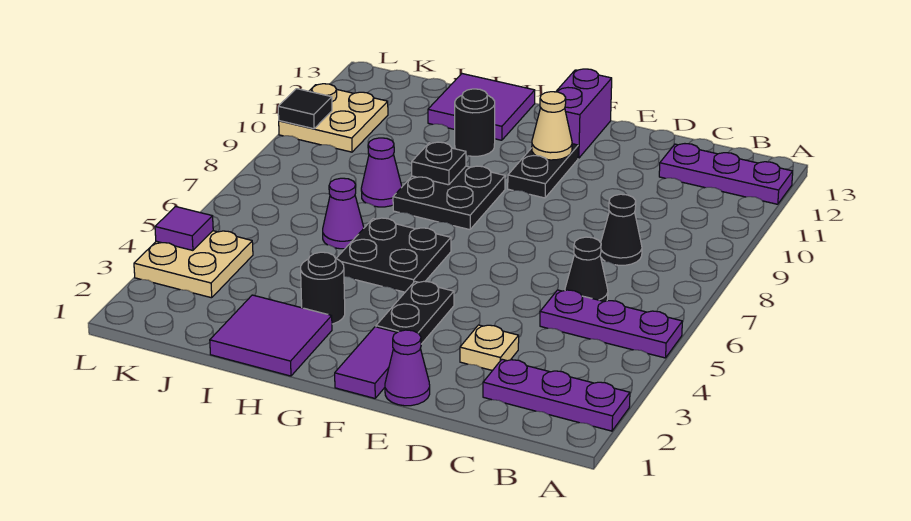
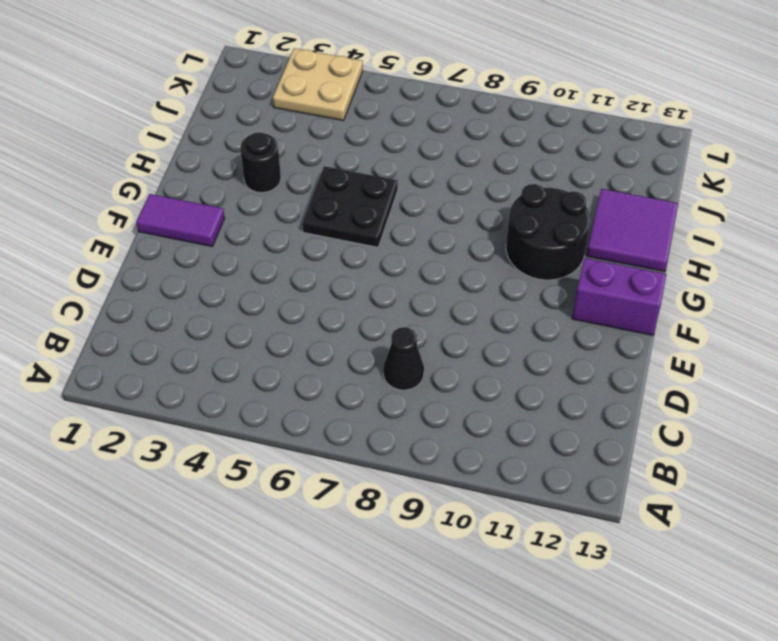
black round brick G10:H11 level 1 -> black round brick H11 level 1
none -> purple plate A2:C2 level 1
none -> purple plate A5:C5 level 1
none -> purple plate A12:C12 level 1

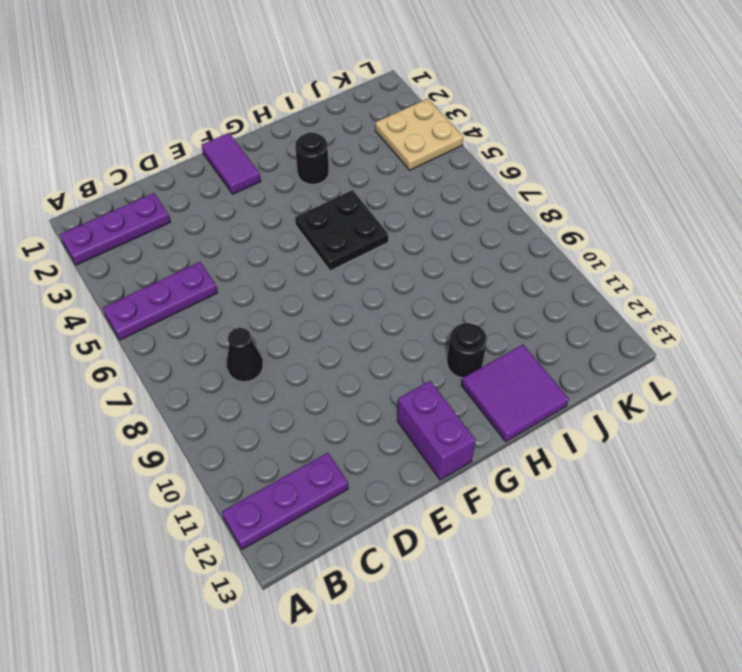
none -> black cone C6 level 1
none -> tan plate D3 level 1
none -> purple cone E1 level 1

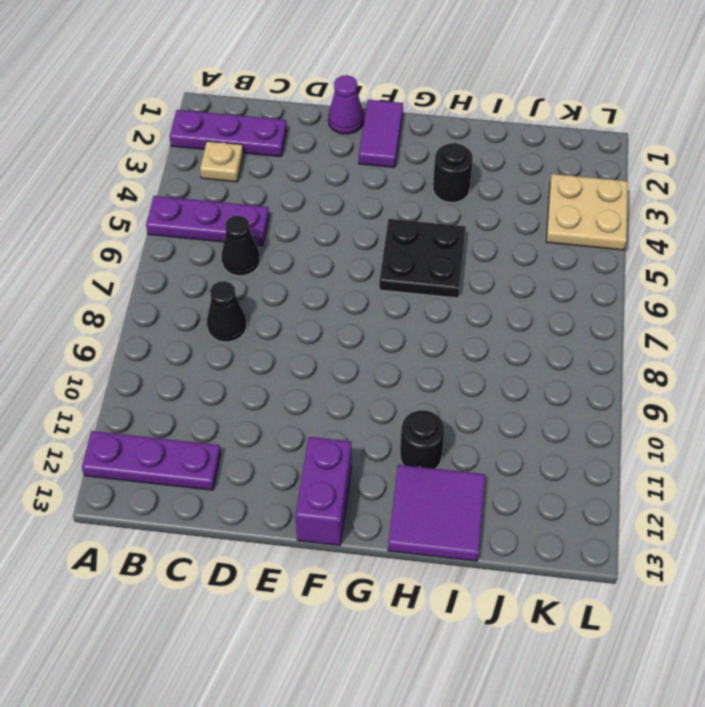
tan plate B3 level 1 -> tan plate D3 level 1
none -> black plate F3:F4 level 1
none -> black plate F10:F11 level 1
none -> black plate G8:H9 level 1

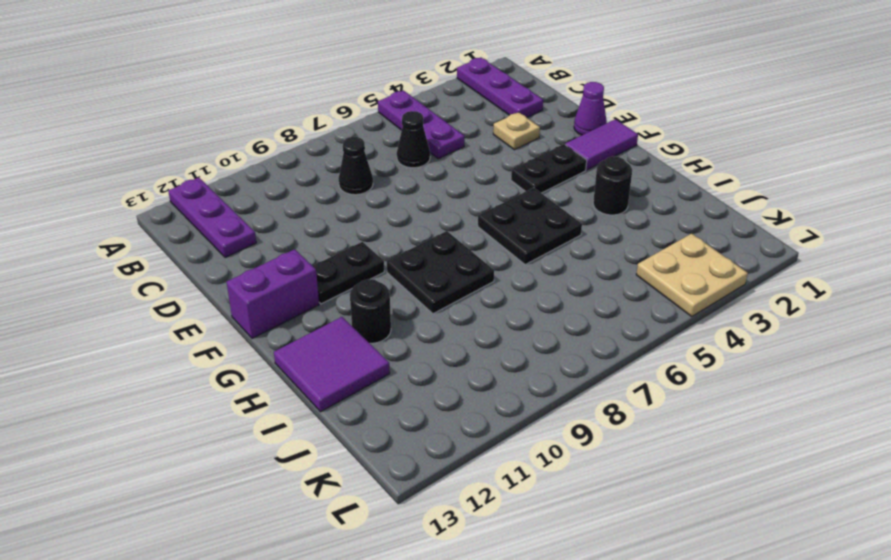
none -> purple tile H1:I2 level 1
none -> purple cone I6 level 1
none -> purple cone I8 level 1

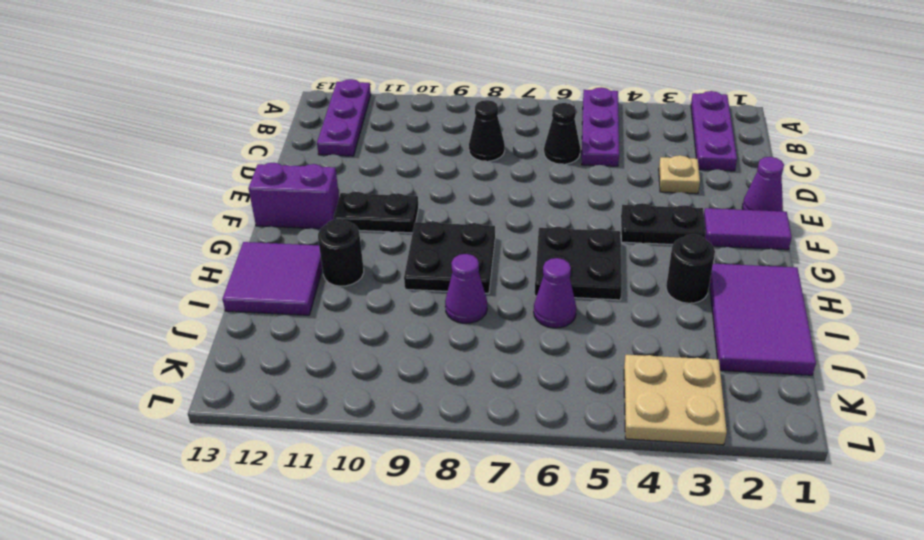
purple tile H1:J2 level 1 -> purple tile H1:I2 level 1
none -> tan plate K10:L11 level 1
none -> tan cone F11 level 2
none -> black plate H9 level 2

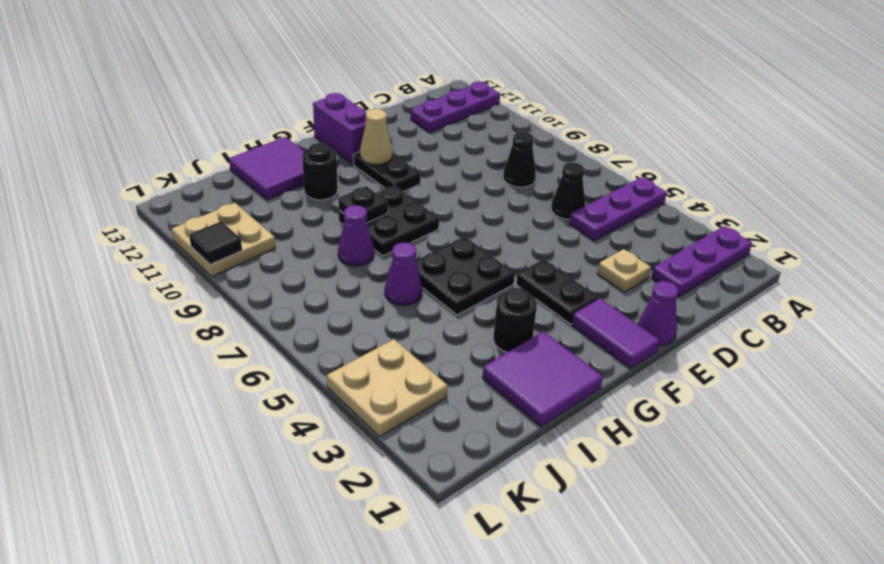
none -> purple tile L4 level 2

